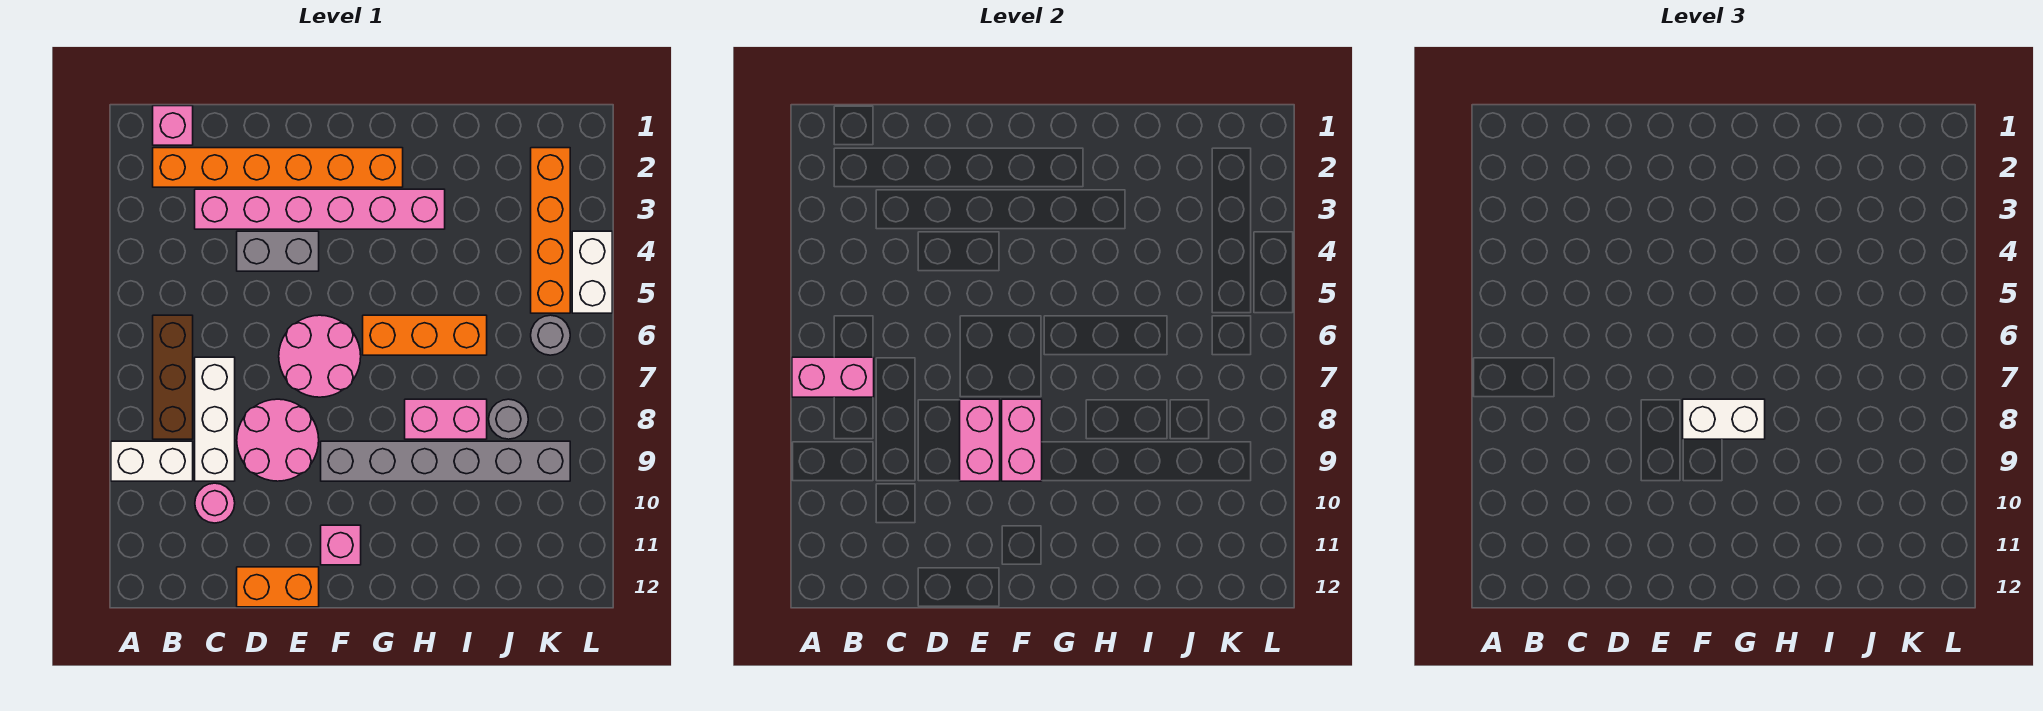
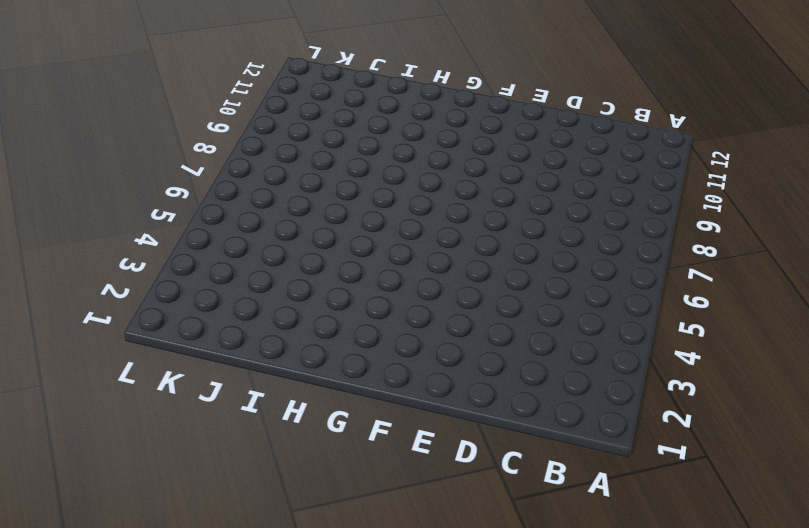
none -> white brick A9:B9 level 1
none -> pink brick B1 level 1
none -> orange brick B2:G2 level 1

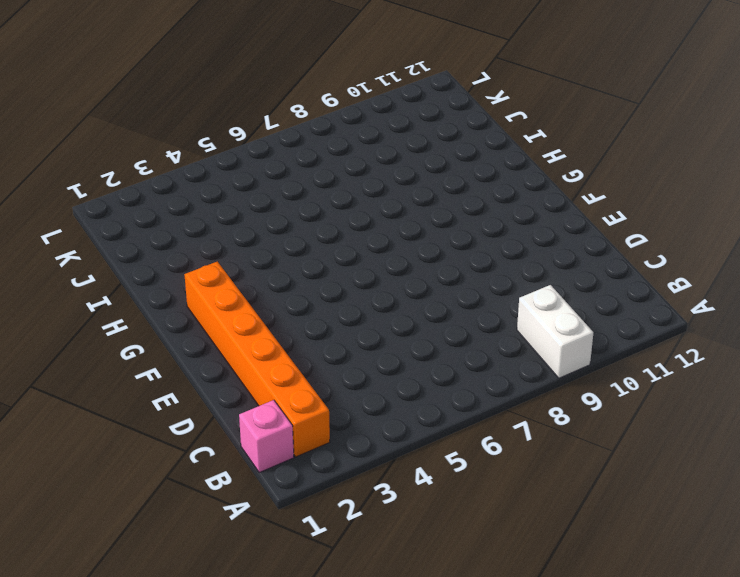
none -> brown brick B6:B8 level 1
none -> pink brick C3:H3 level 1
none -> white brick C7:C9 level 1

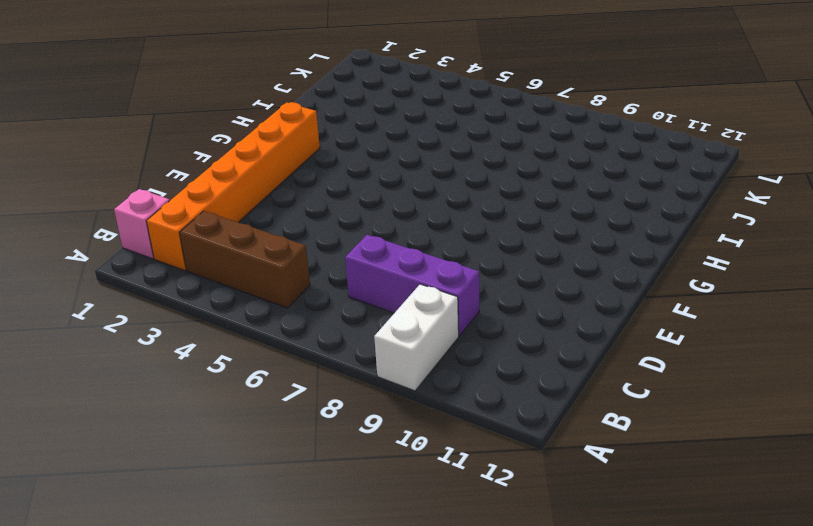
brown brick B3:B5 level 1 -> brown brick B6:B8 level 1
purple brick C7:C9 level 1 -> white brick C7:C9 level 1
none -> pink brick C3:H3 level 1
none -> pink round brick C10 level 1
none -> grey brick D4:E4 level 1

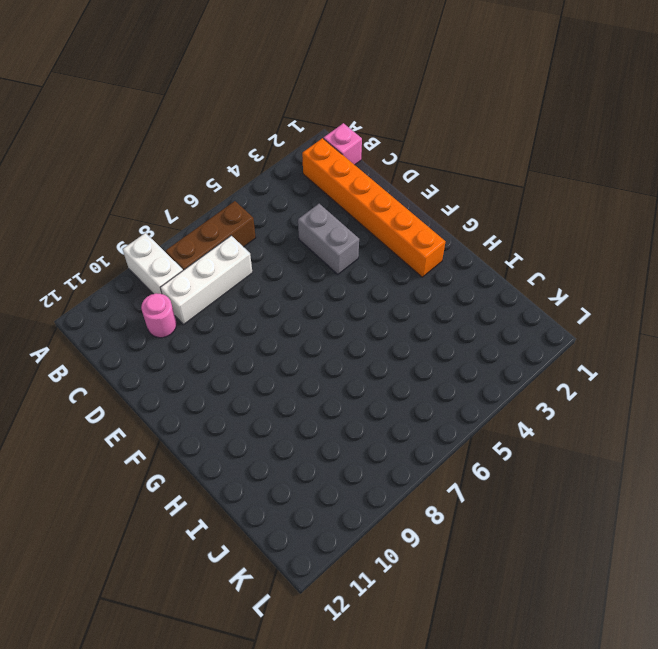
none -> pink brick C3:H3 level 1
none -> pink round brick D8:E9 level 1
none -> orange brick D12:E12 level 1

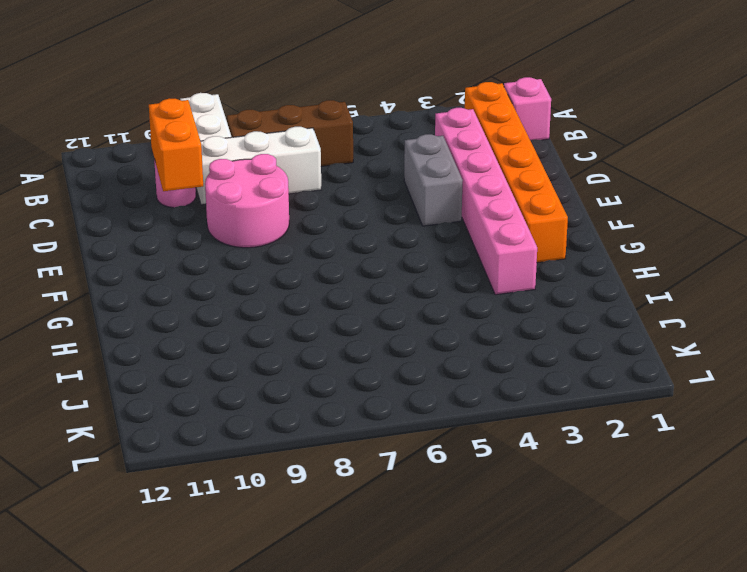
orange brick C10:D10 level 2 -> orange brick D12:E12 level 1
none -> pink round brick E6:F7 level 1
none -> grey brick F9:K9 level 1
none -> pink brick F11 level 1

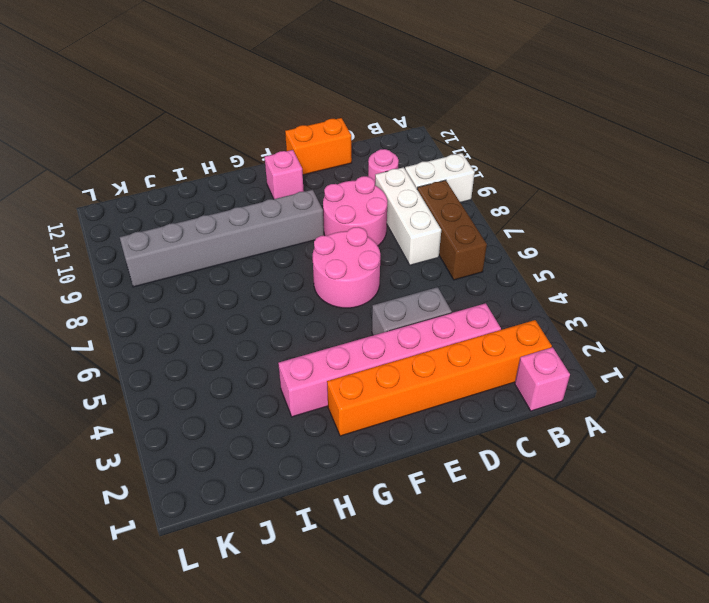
none -> orange brick G6:I6 level 1
none -> pink brick H8:I8 level 1
none -> grey round brick J8 level 1

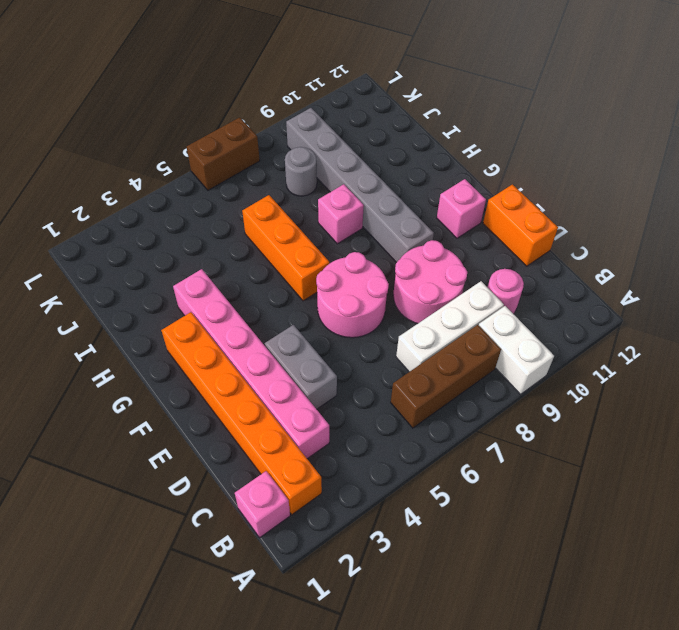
pink brick H8 level 1 -> pink brick H8:I8 level 1
brown brick L6:L7 level 1 -> none
none -> orange brick K2:K5 level 1
none -> grey round brick K6 level 1
none -> white brick L4:L5 level 1

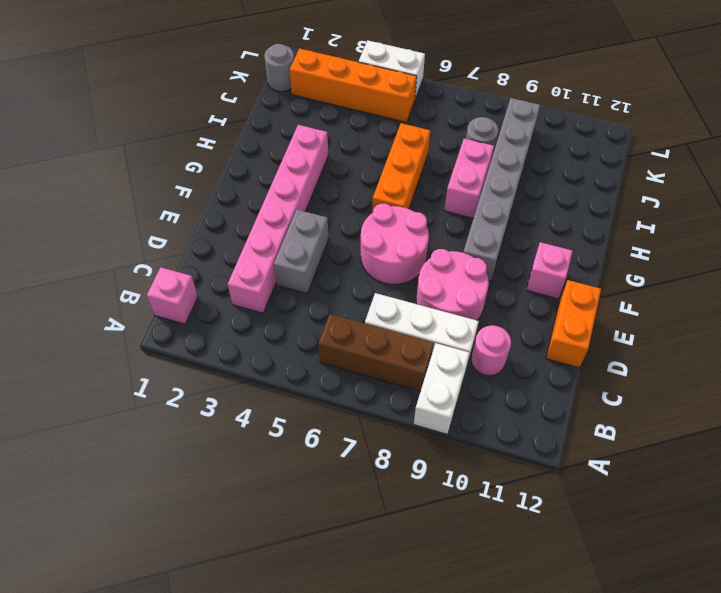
grey round brick K1 level 1 -> grey round brick K6 level 1
none -> orange brick B2:G2 level 1
none -> pink brick A7:B7 level 2
none -> pink brick E8:E9 level 2

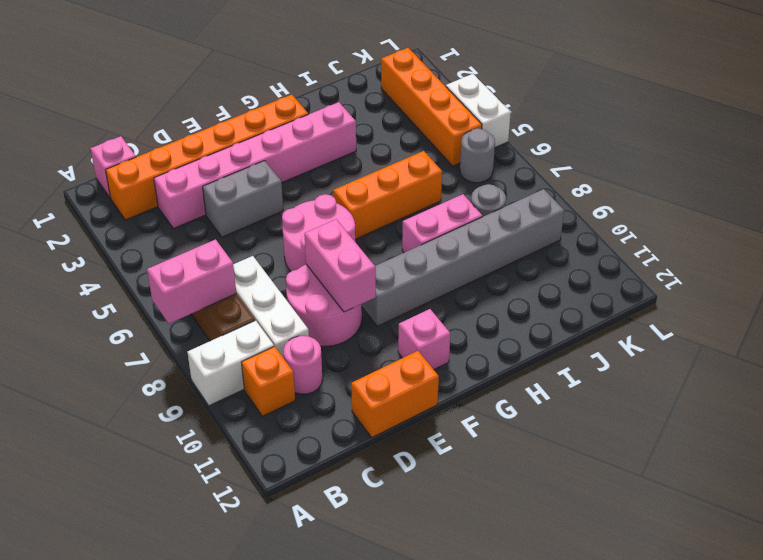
orange brick B10 level 1 -> none
none -> pink brick F8:F9 level 2
none -> white brick F8:G8 level 3

